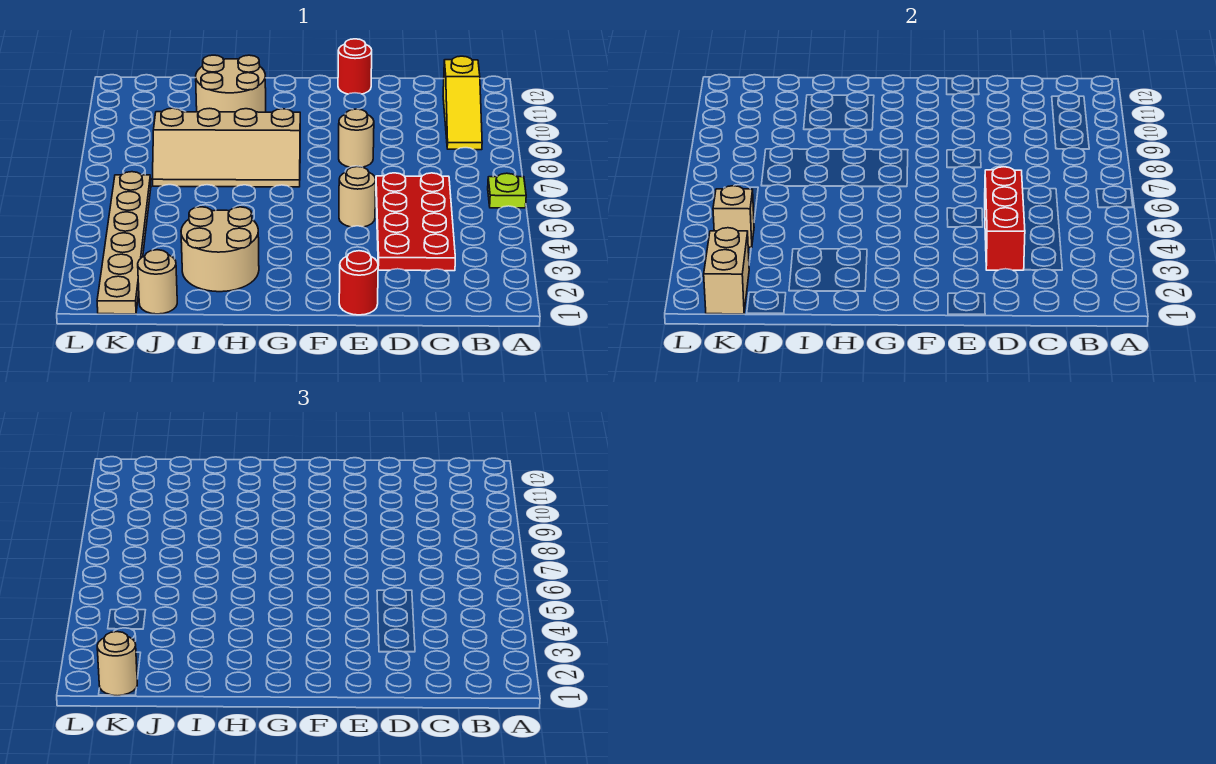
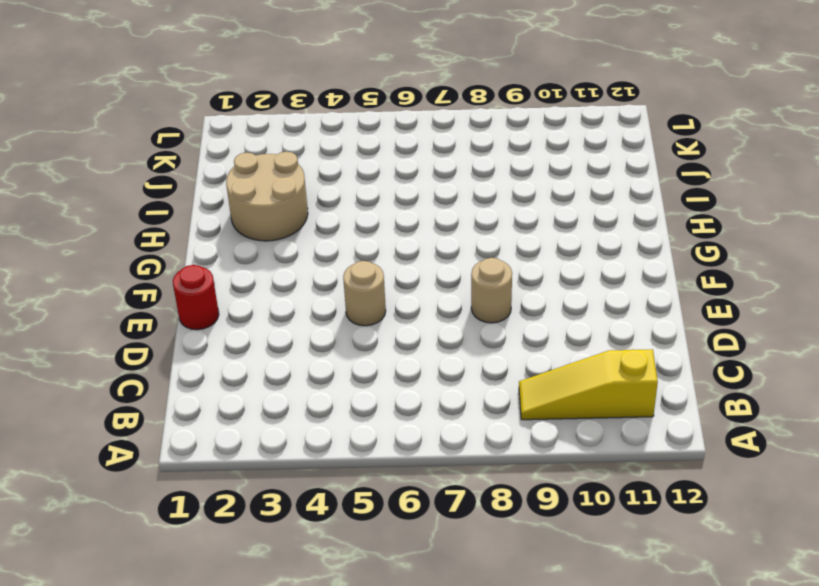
none -> lime plate A6 level 1
none -> red plate C3:D6 level 1
none -> red round brick E12 level 1

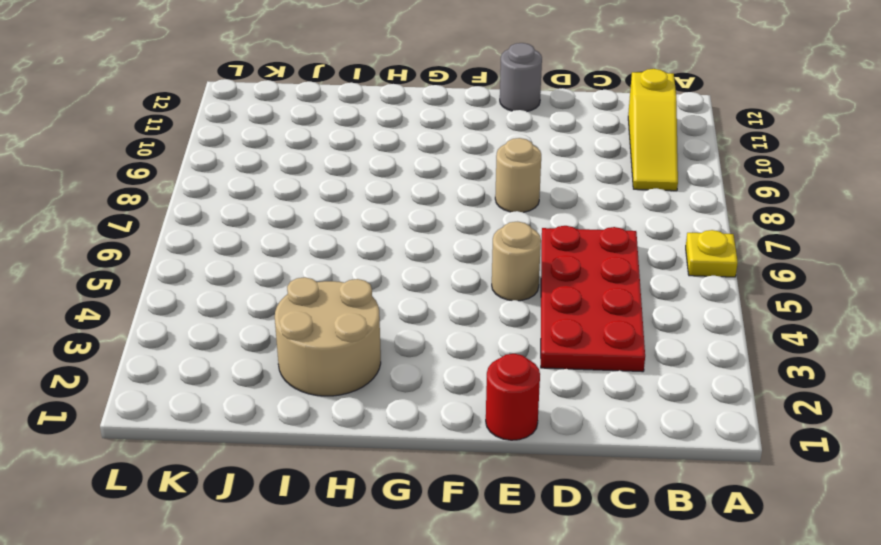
yellow plate A6 level 1 -> lime plate A6 level 1
grey round brick E12 level 1 -> red round brick E12 level 1
none -> tan slope G7:J8 level 1 top 8
none -> tan round brick H10:I11 level 1
none -> tan round brick J1 level 1

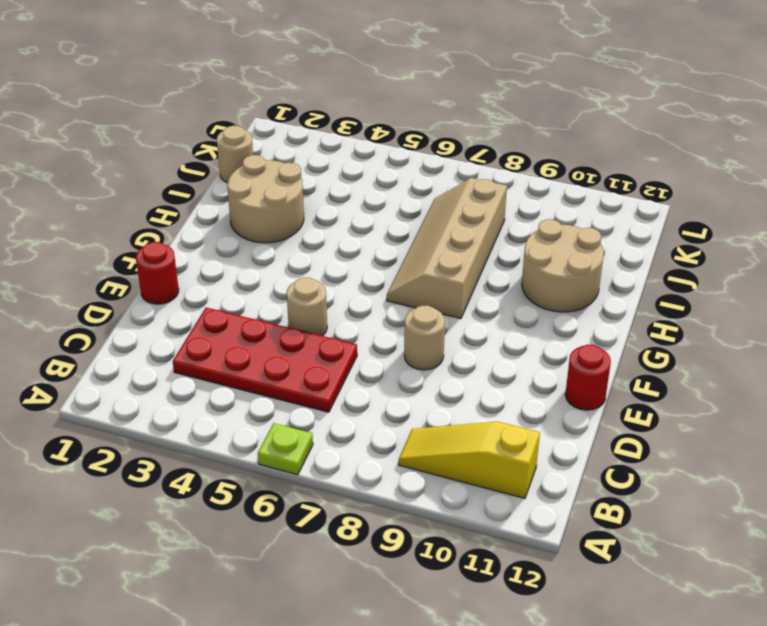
none -> tan plate K1:K6 level 1
none -> red brick D3:D5 level 2
none -> tan brick K1:K2 level 2

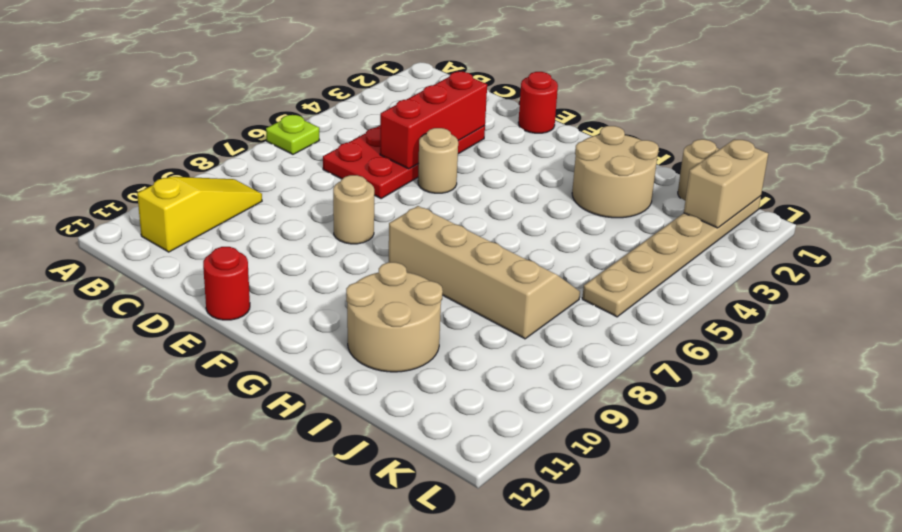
none -> tan brick K4 level 2
none -> tan round brick K1 level 3

